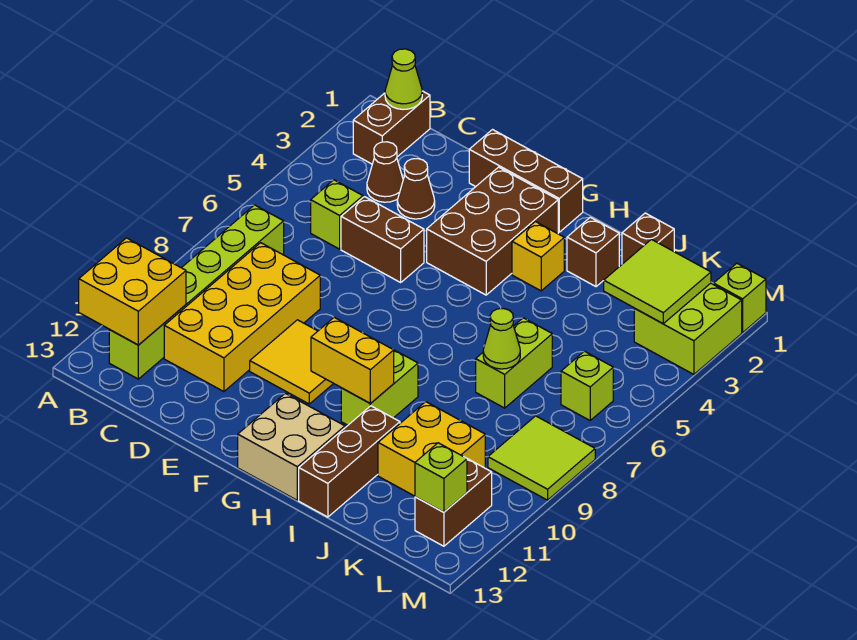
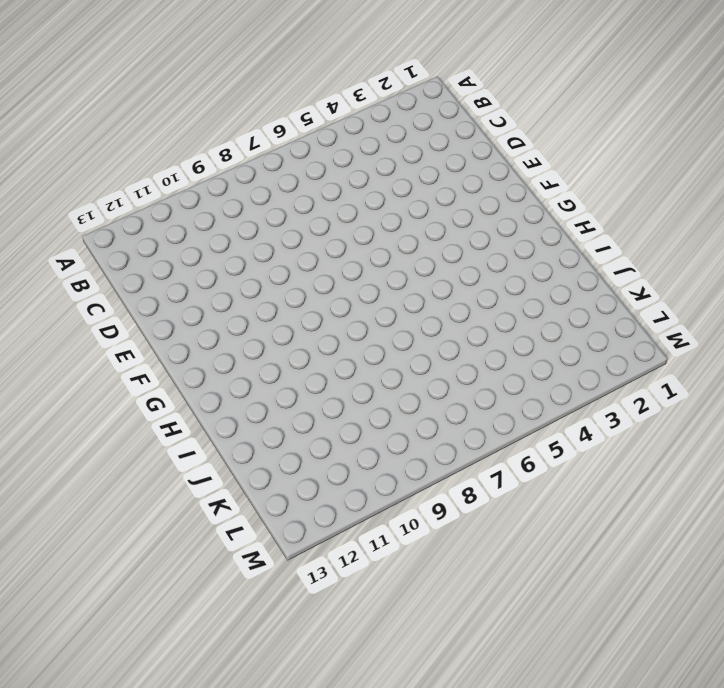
none -> brown brick B1:B2 level 1
none -> lime brick B7:B12 level 1
none -> brown cone C3 level 1

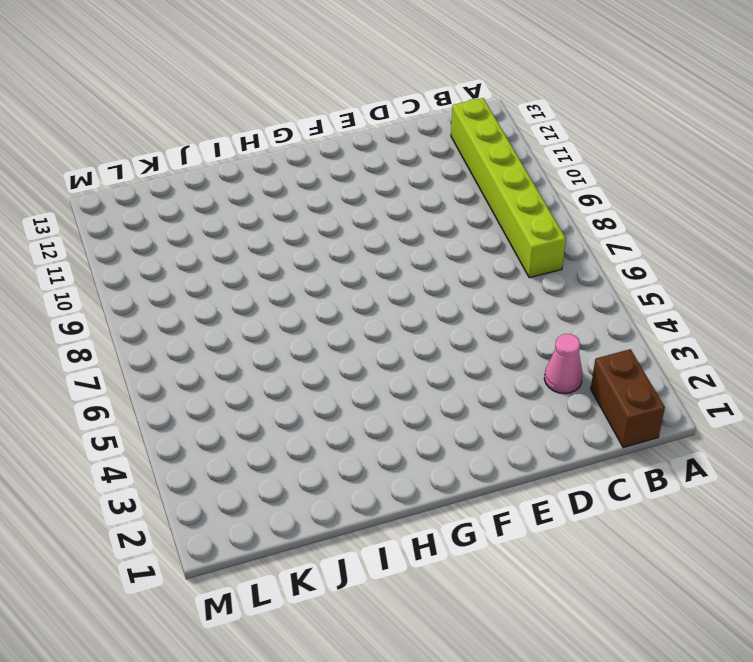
pink cone C3 level 1 -> brown cone C3 level 1
none -> lime brick C5 level 1
none -> yellow brick C8:D11 level 1
none -> brown cone D3 level 1

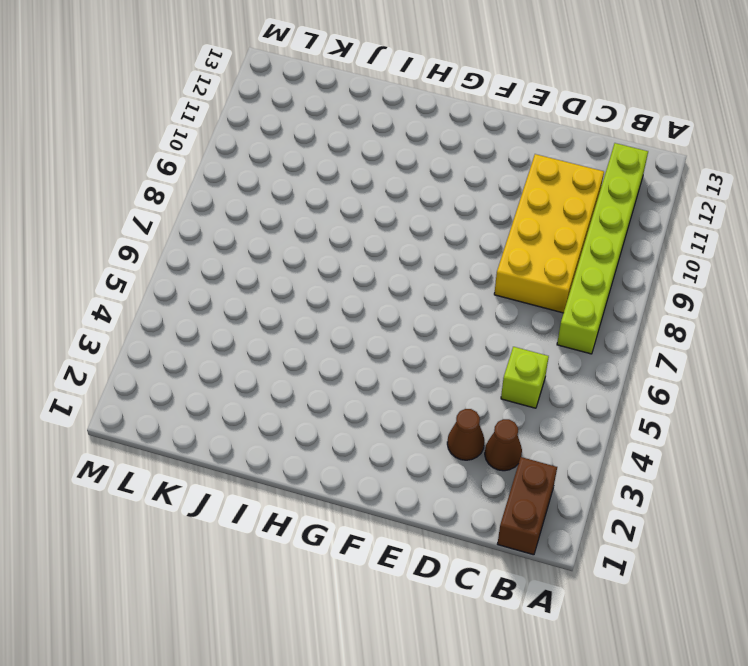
none -> brown brick D5:E5 level 1
none -> brown brick E1:G1 level 1
none -> yellow tile E9:F10 level 1

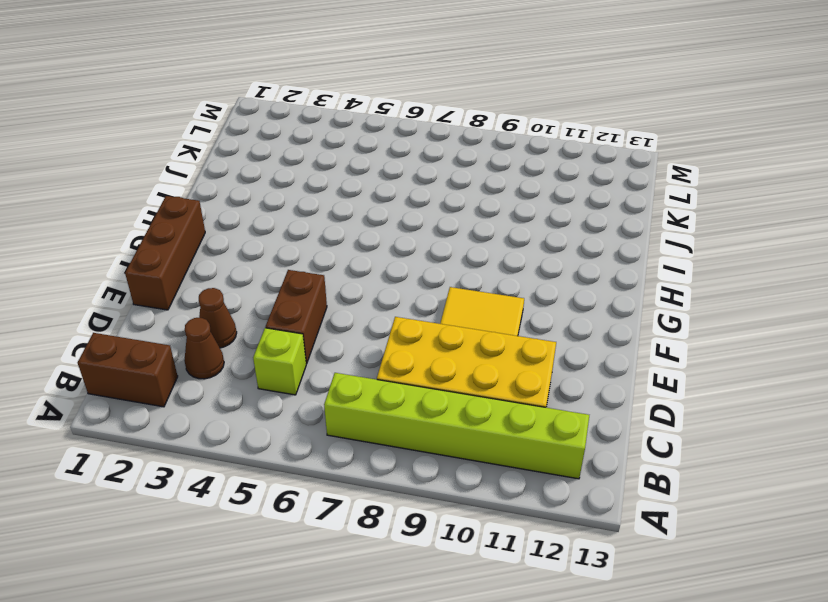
none -> brown brick F2:G4 level 1
none -> tan brick G12:H13 level 1
none -> yellow brick H3 level 1

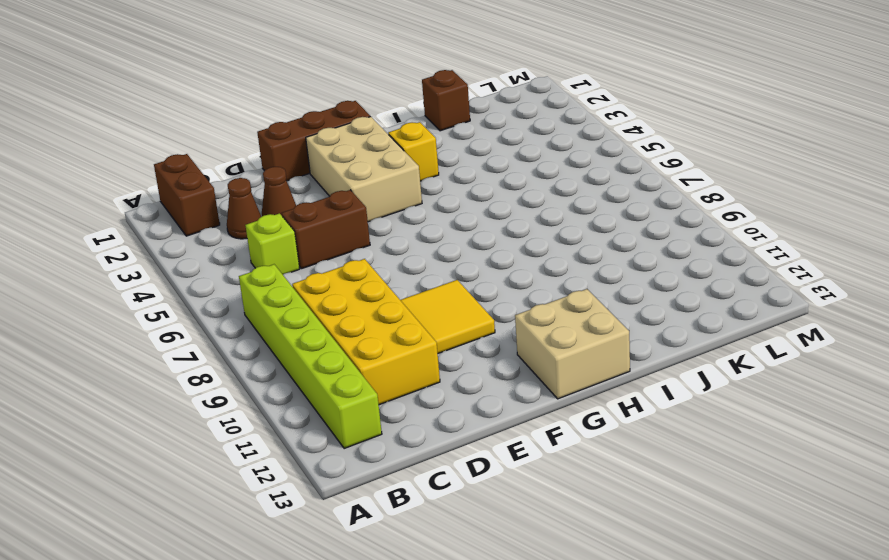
tan brick F2:G4 level 1 -> brown brick F2:G4 level 1
none -> lime brick H9:H10 level 1
none -> brown brick I2 level 1
none -> brown brick I11:I13 level 1

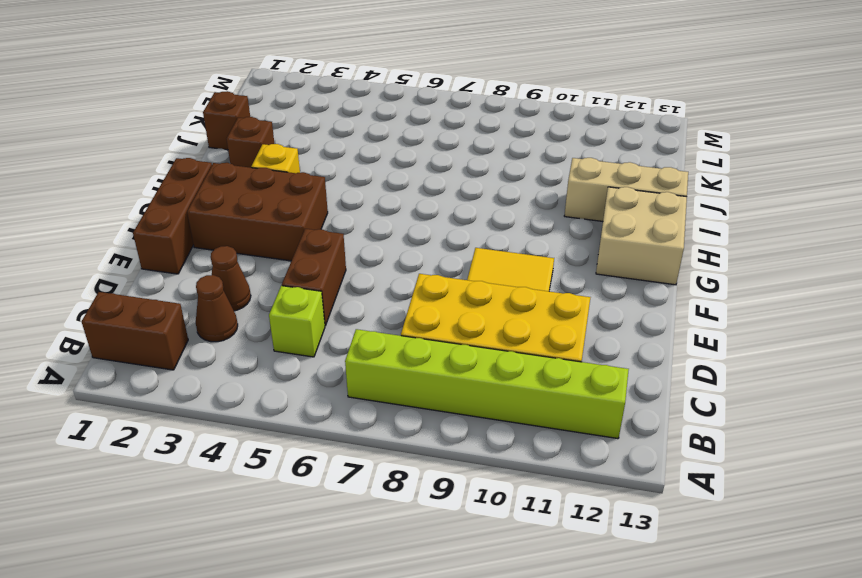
tan brick I11:I13 level 1 -> brown brick I11:I13 level 1
none -> lime brick H9:H10 level 1
none -> lime brick J6:J7 level 1
none -> yellow brick J10:K11 level 1

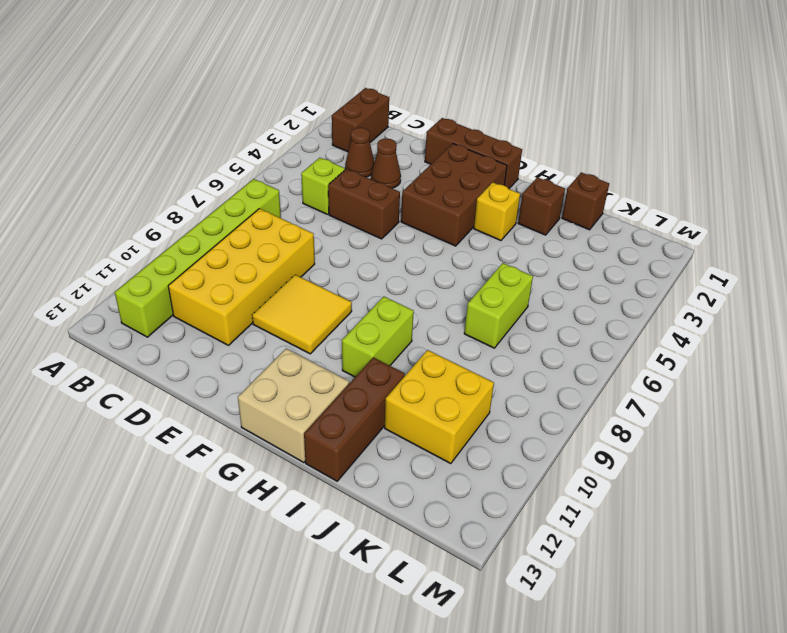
none -> lime brick L2:M3 level 1
none -> lime brick L6 level 1
none -> lime tile L8:M9 level 1

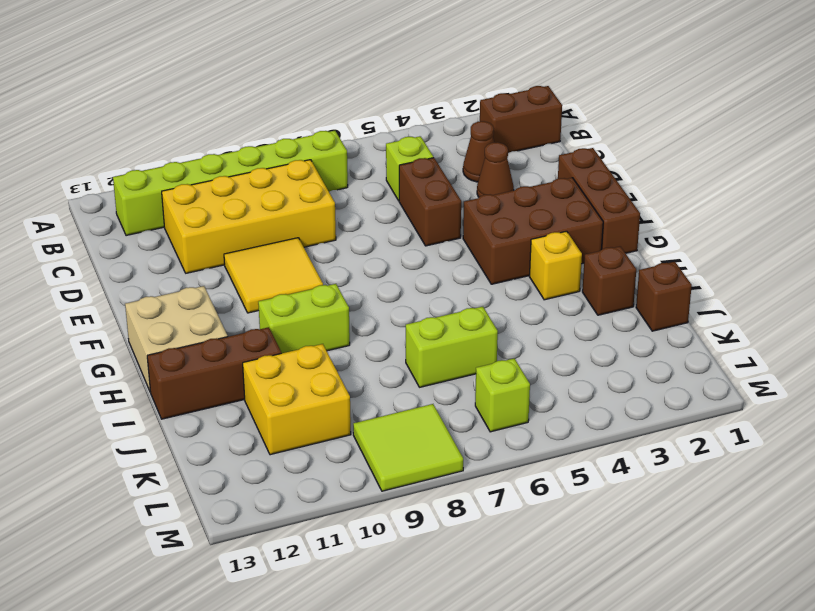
none -> lime brick L2:M3 level 1
none -> brown brick L11:L12 level 1
none -> lime brick M1 level 1

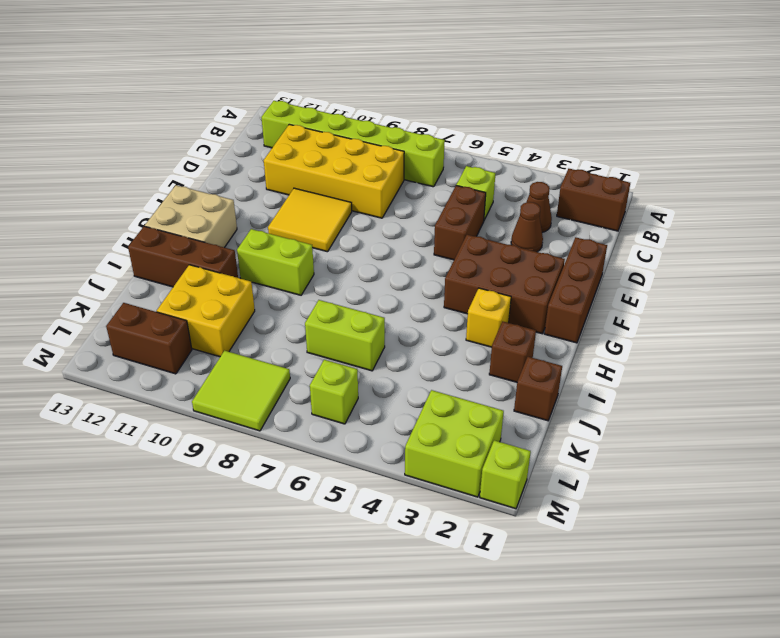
none -> yellow brick A11:B12 level 2
none -> lime cone B1 level 2
none -> yellow brick G10:H10 level 2

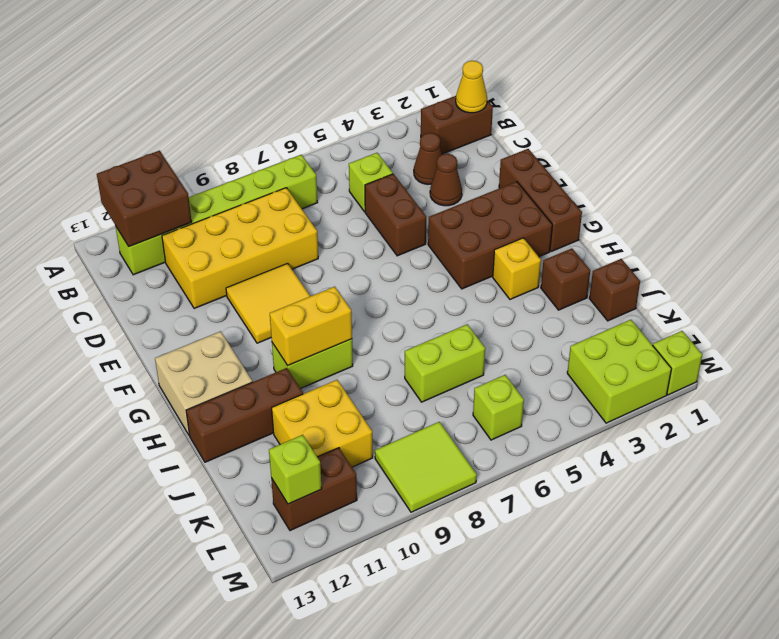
brown brick A11:B12 level 2 -> yellow brick A11:B12 level 2
yellow cone B1 level 2 -> lime cone B1 level 2
yellow brick H9:H10 level 2 -> yellow brick G10:H10 level 2
none -> lime cone J7 level 2
none -> lime tile K2:L3 level 2

